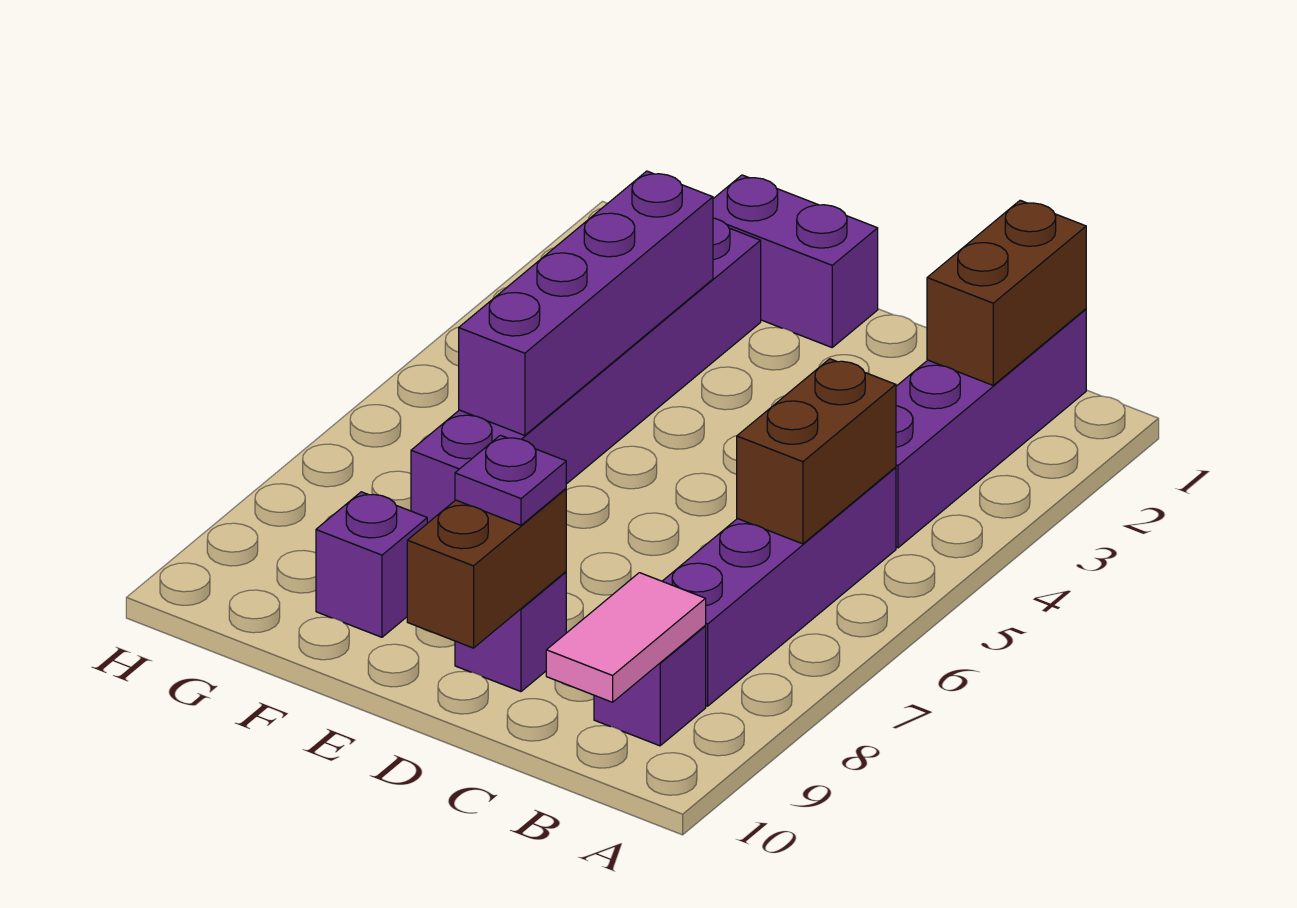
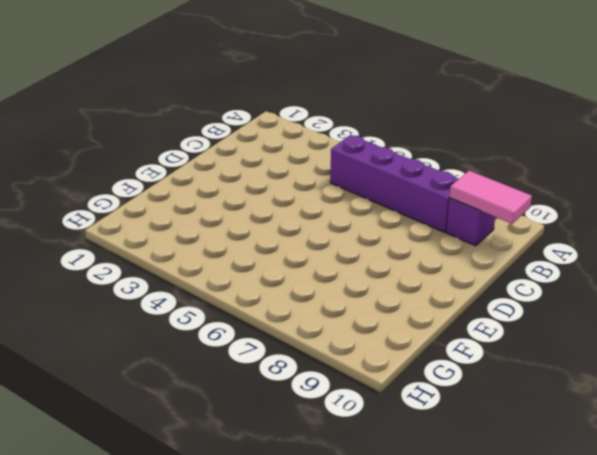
none -> purple brick B1:B4 level 1
none -> purple brick D9 level 1
none -> purple brick E1:F1 level 1

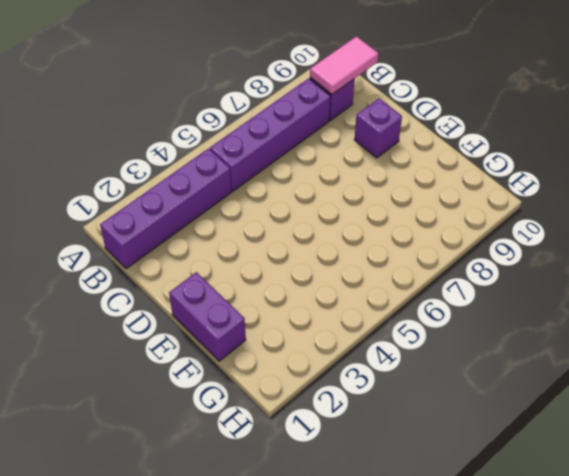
none -> purple brick F2:F7 level 1
none -> purple brick F9 level 1
none -> brown brick B1:B2 level 2

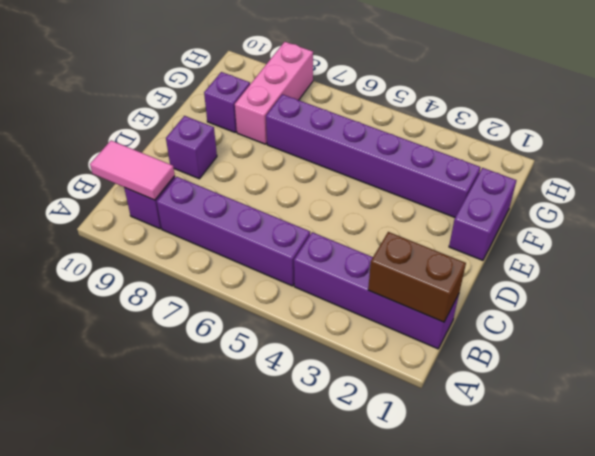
pink brick F8:H8 level 1 -> none
none -> brown brick B5:B6 level 2
none -> brown brick D9:D10 level 2
none -> purple brick F3:F6 level 2

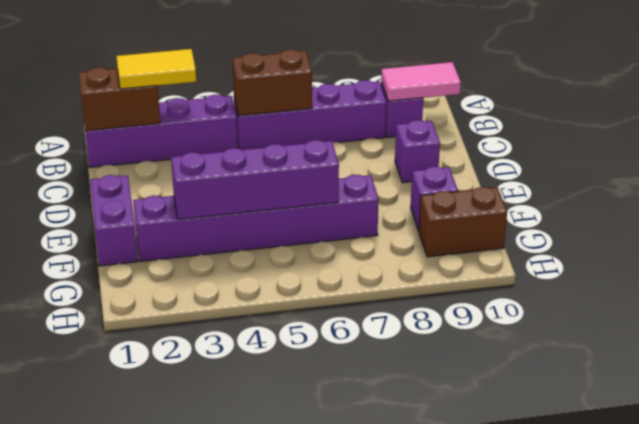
yellow tile B2:B3 level 3 -> none
brown brick G9:G10 level 1 -> brown brick D9:D10 level 2
none -> purple plate D9 level 3

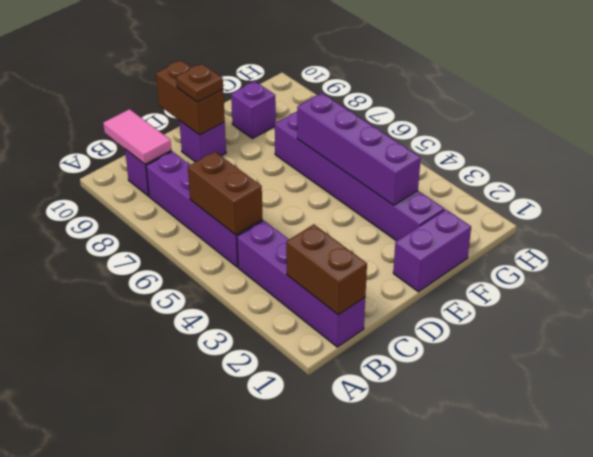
brown plate D9 level 3 -> purple plate D9 level 3

